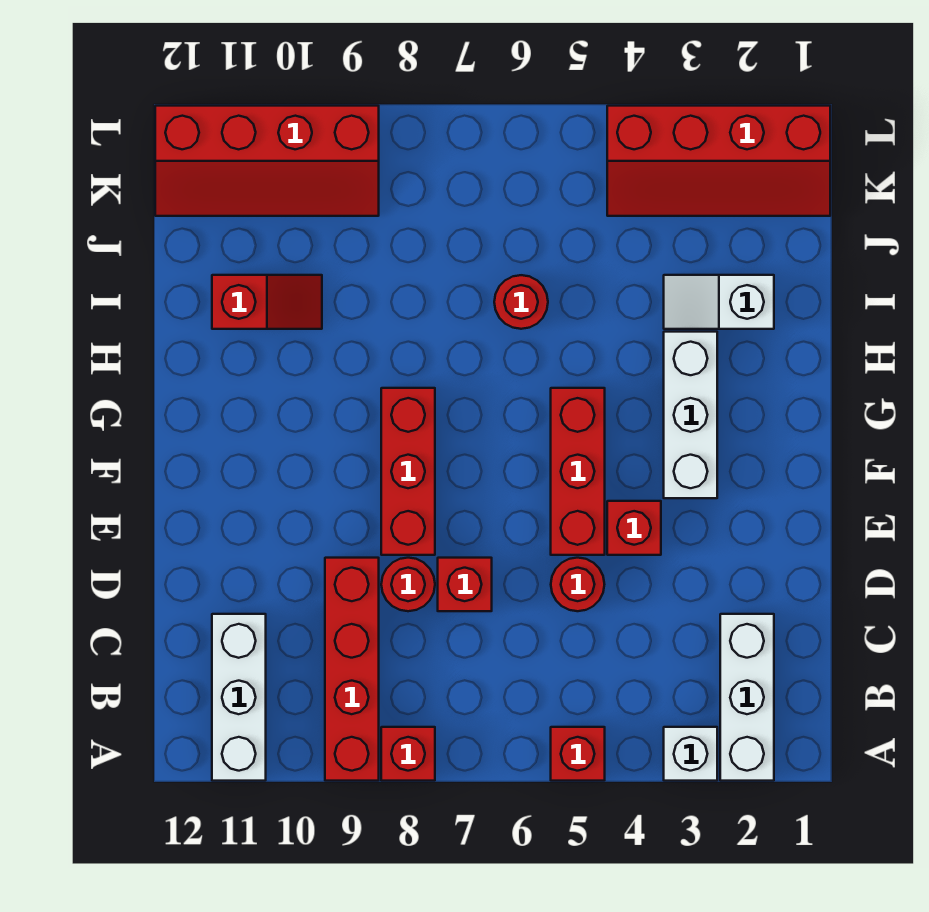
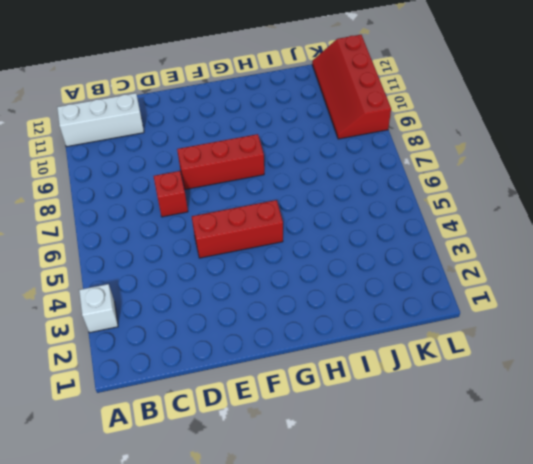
none -> white brick A2:C2 level 1
none -> red brick A5 level 1
none -> red brick A8 level 1

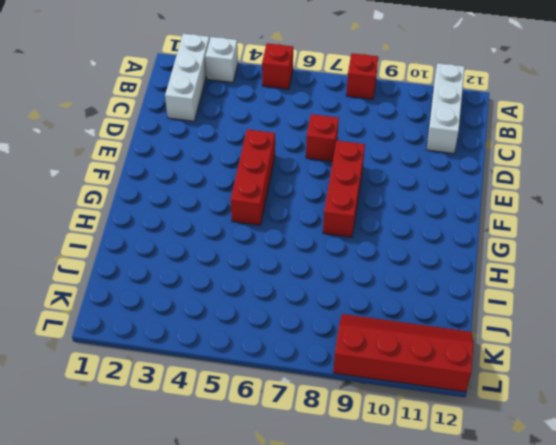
none -> red brick A9:D9 level 1
none -> red round brick D5 level 1
none -> red round brick D8 level 1

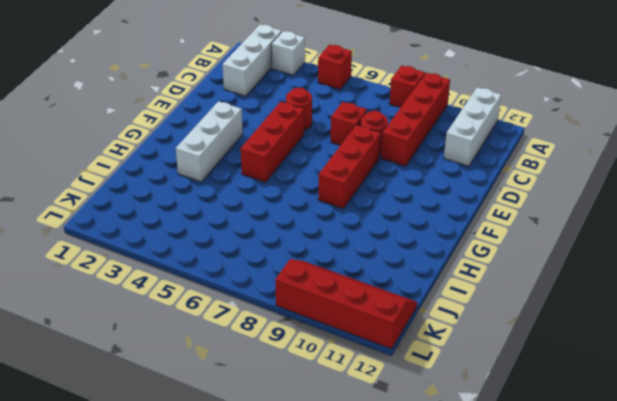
none -> red brick E4 level 1
none -> white slope I2:I3 level 1 top 2
none -> red round brick I6 level 1

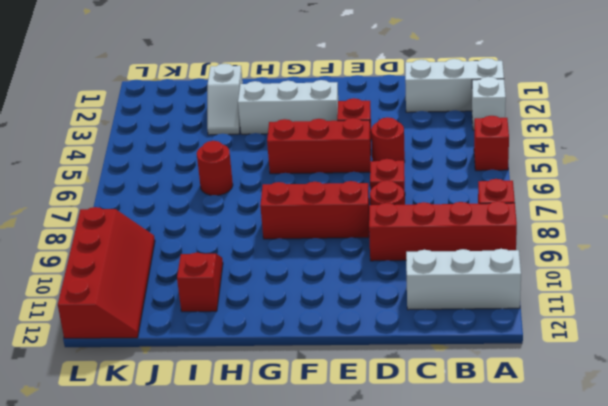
none -> red slope K1:L4 level 1 top L

